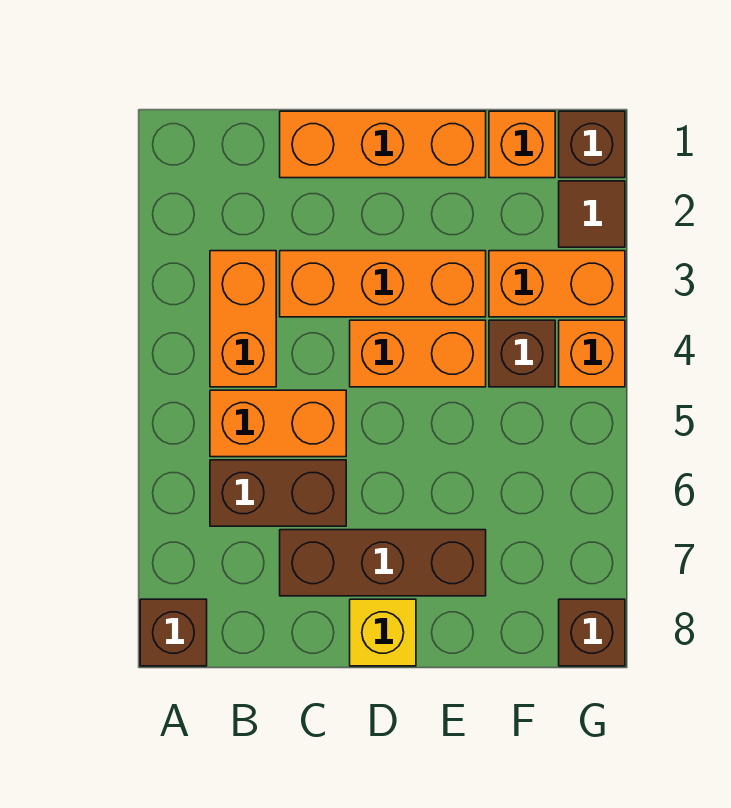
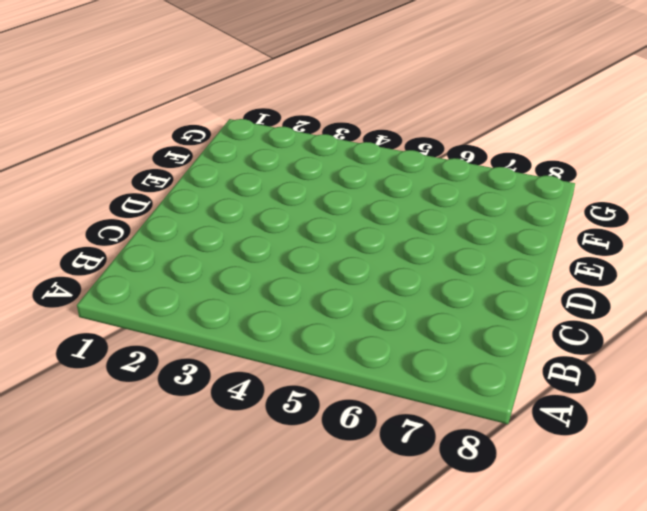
none -> brown brick A8 level 1
none -> orange brick B3:B4 level 1
none -> orange brick B5:C5 level 1

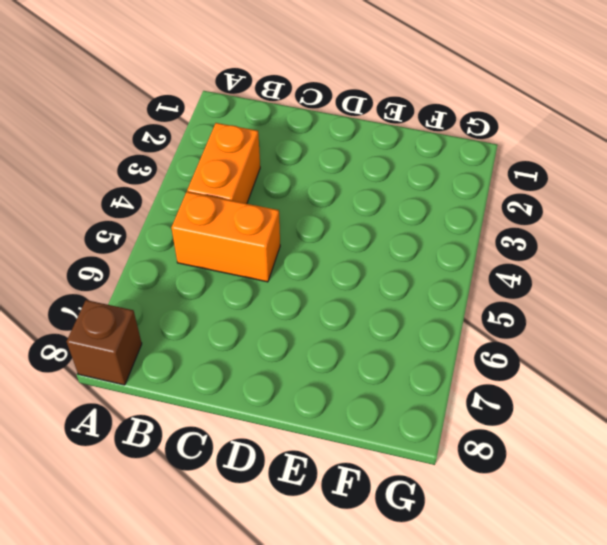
none -> brown brick B6:C6 level 1
none -> orange brick C1:E1 level 1
none -> orange brick C3:E3 level 1

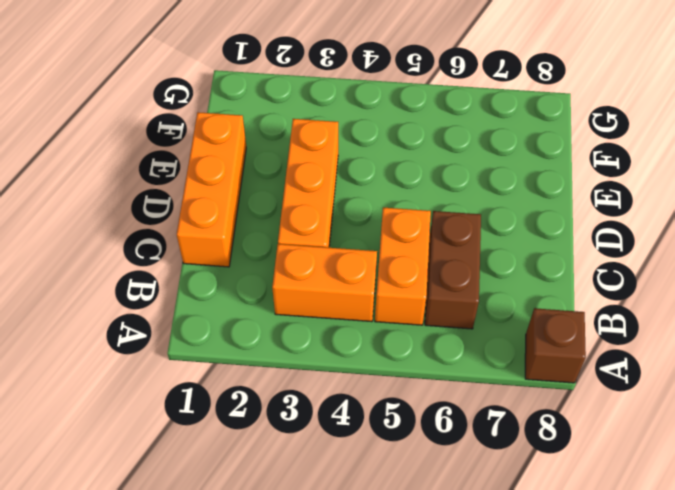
none -> brown brick C7:E7 level 1
none -> orange brick D4:E4 level 1
none -> yellow brick D8 level 1

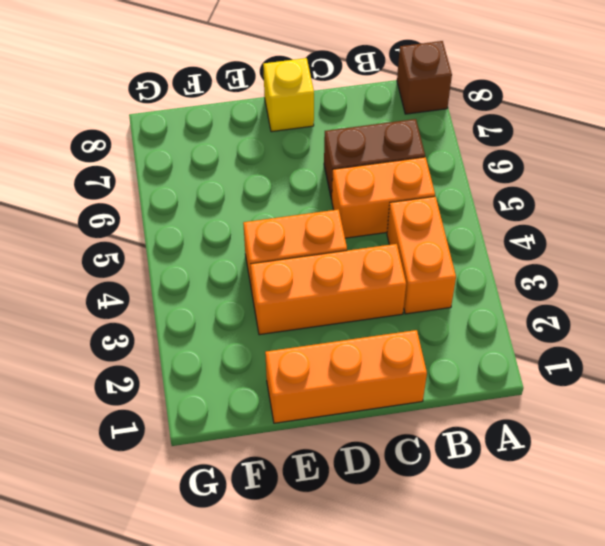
none -> brown brick C7:E7 level 1
none -> orange brick F1 level 1
none -> orange brick F3:G3 level 1

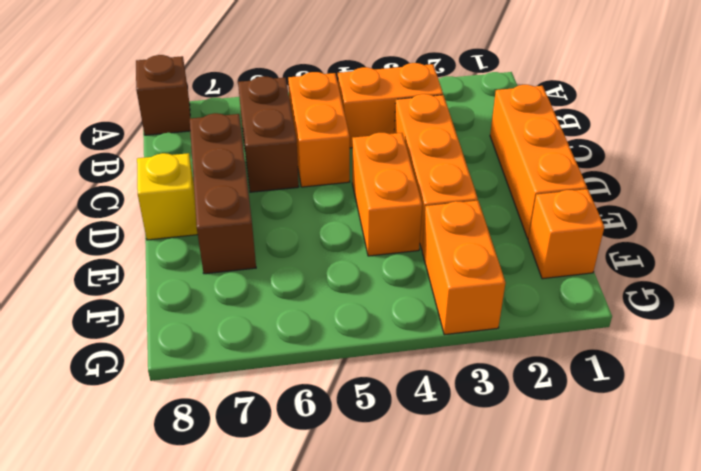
none -> brown brick F4 level 1
none -> brown brick G1 level 1
none -> brown tile G2 level 1

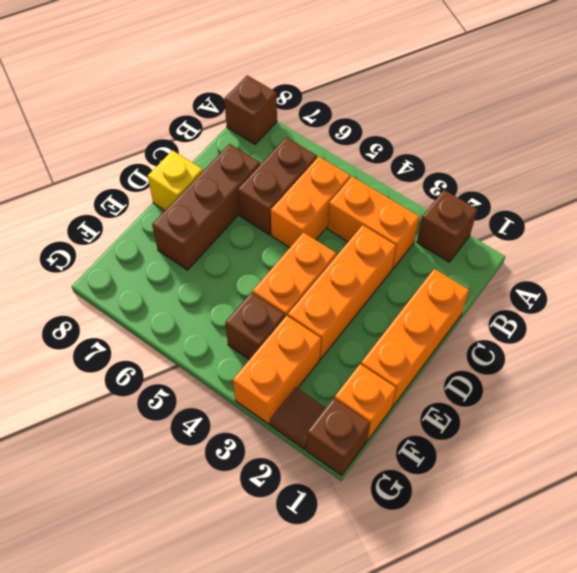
brown brick A2 level 1 -> brown brick G8 level 1
none -> orange brick G4 level 1

